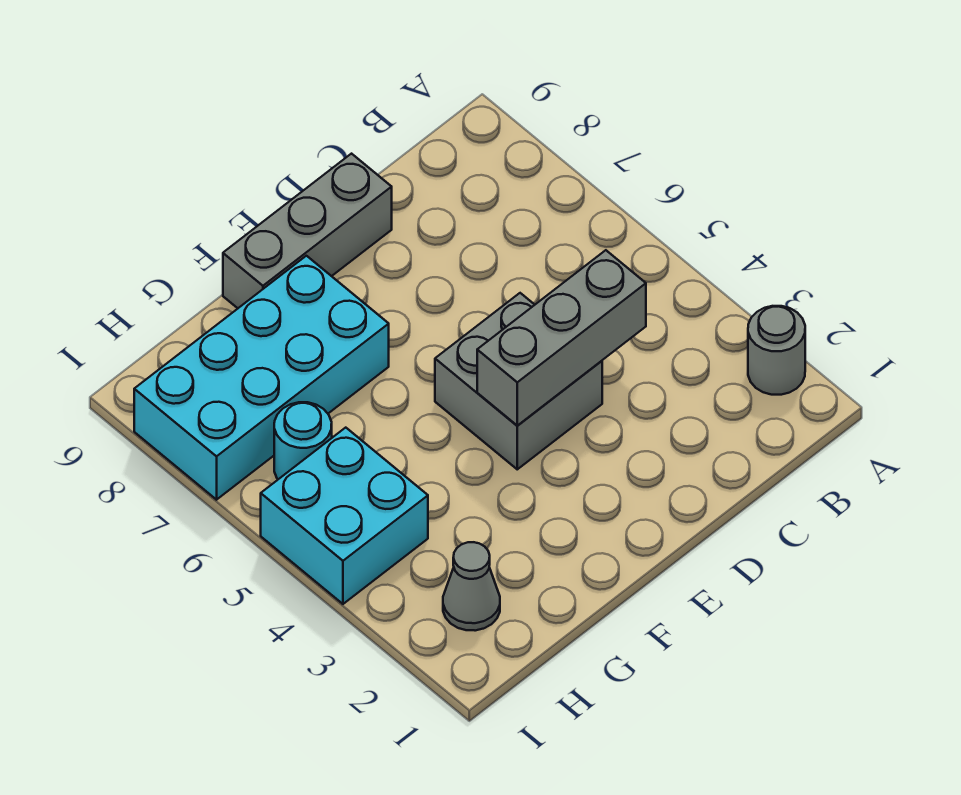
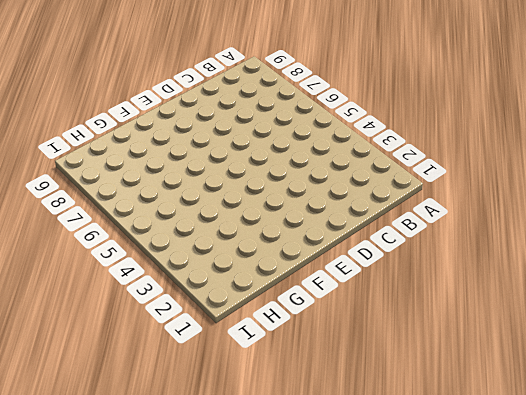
none -> grey round brick A2 level 1
none -> grey brick D4:E5 level 1

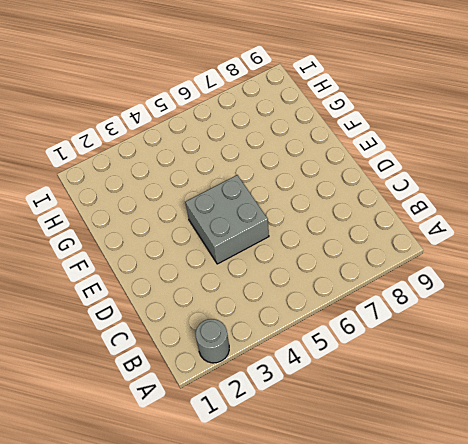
none -> grey brick D9:F9 level 1
none -> cyan brick F7:I8 level 1

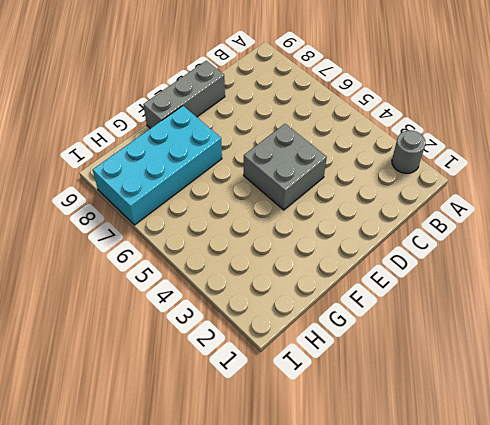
none -> grey cone H2 level 1
none -> cyan brick H4:I5 level 1

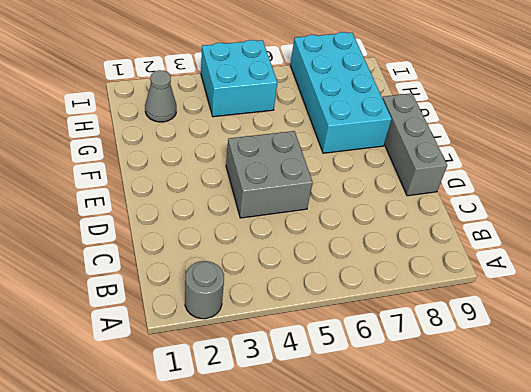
none -> cyan round brick H6 level 1
none -> grey brick C4:E4 level 2

